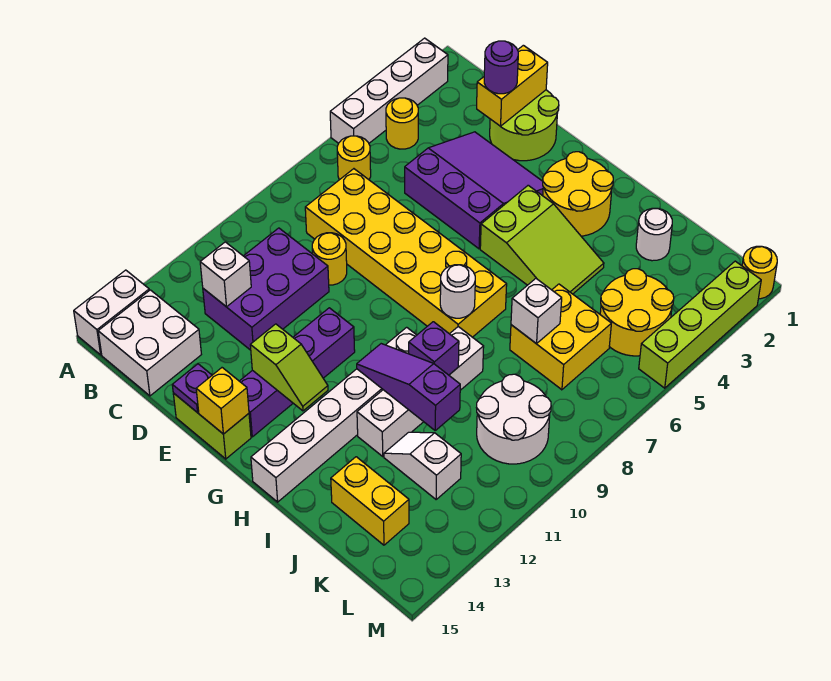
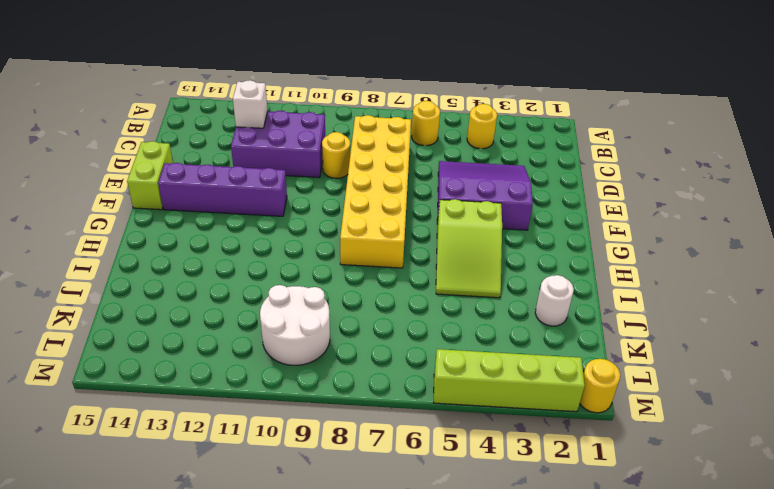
purple slope D3:F5 level 1 top F -> purple slope D3:F5 level 1 top 5
none -> white brick A2:A5 level 1
none -> white brick A14:A15 level 1
none -> white brick B14:C15 level 1
none -> lime round brick D1:E2 level 1

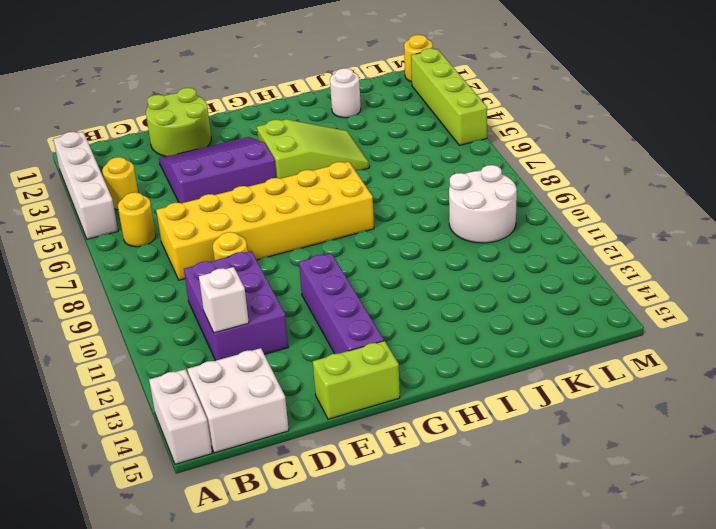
none -> yellow round brick G2:H3 level 1
none -> white brick H10:H15 level 1
none -> white brick I9:I12 level 1
none -> yellow brick J6:K7 level 1

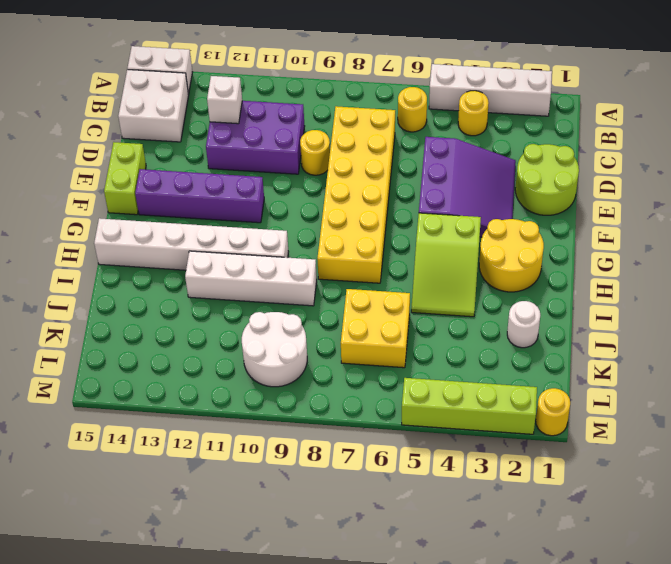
none -> white slope J12:K12 level 1 top K
none -> yellow brick J14:K14 level 1
none -> yellow round brick K4:L5 level 1
none -> yellow brick D1:D2 level 2

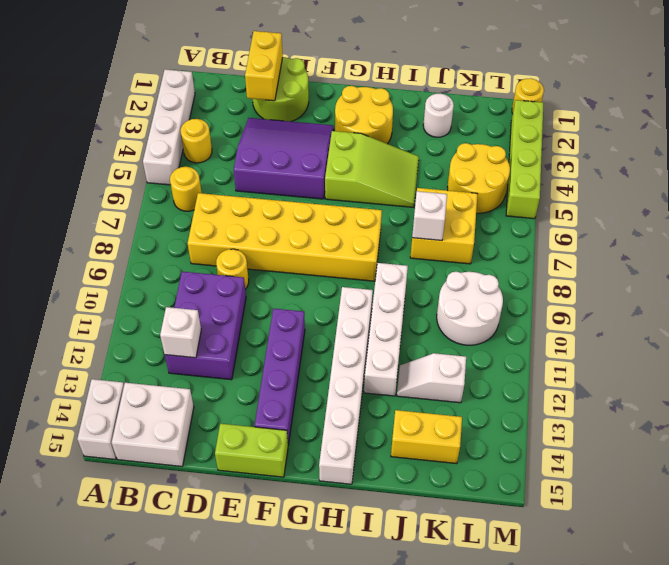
none -> purple plate E15 level 2
none -> lime slope F13:G13 level 2 top F
none -> yellow brick F15 level 2
none -> white round brick H8 level 2

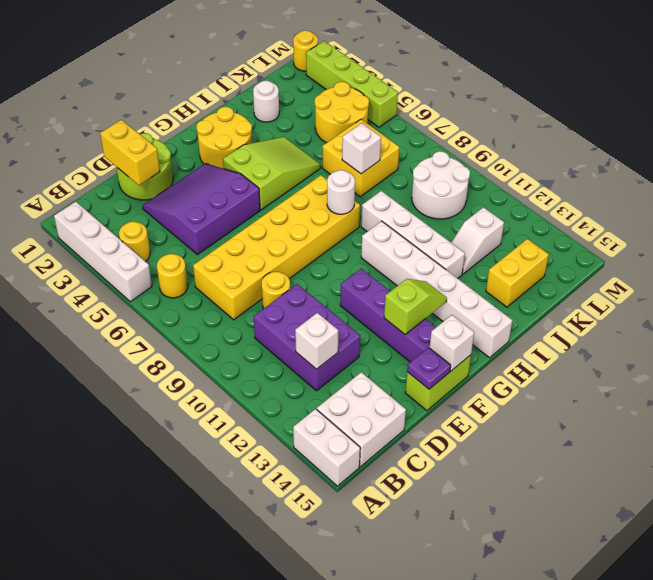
white brick F15 level 2 -> yellow brick F15 level 2
none -> purple slope H11:J11 level 2 top J
none -> purple brick I10 level 2
none -> purple round brick D2 level 3

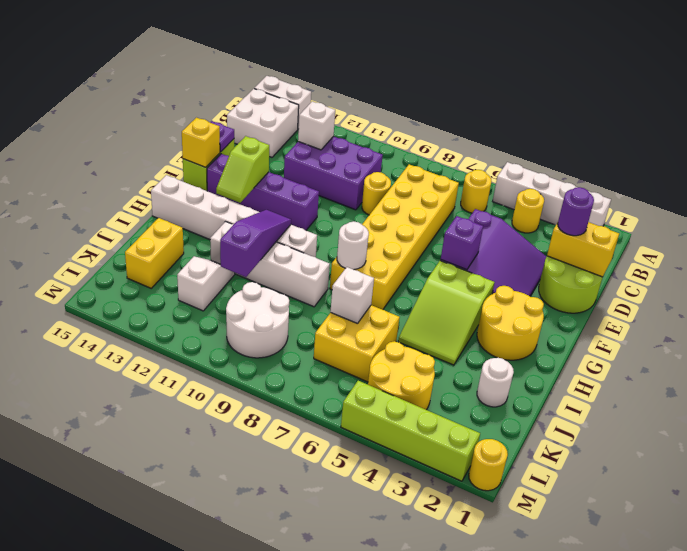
purple brick F5 level 2 -> purple brick I10 level 2

